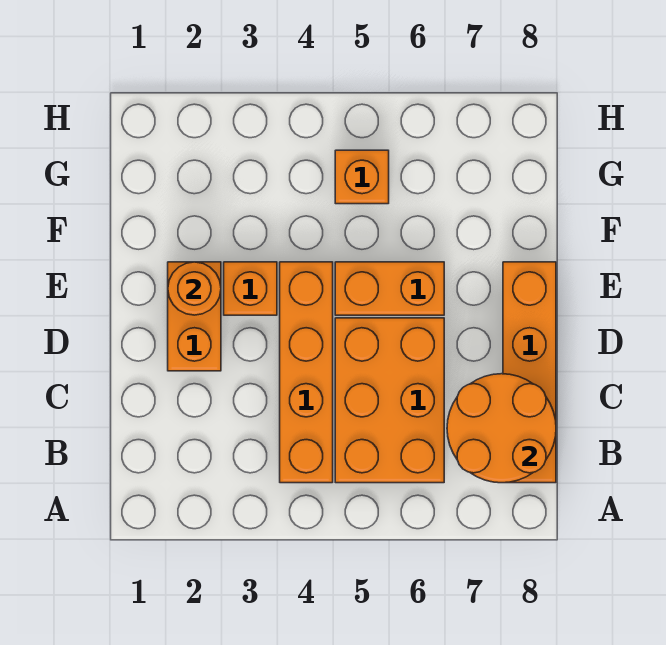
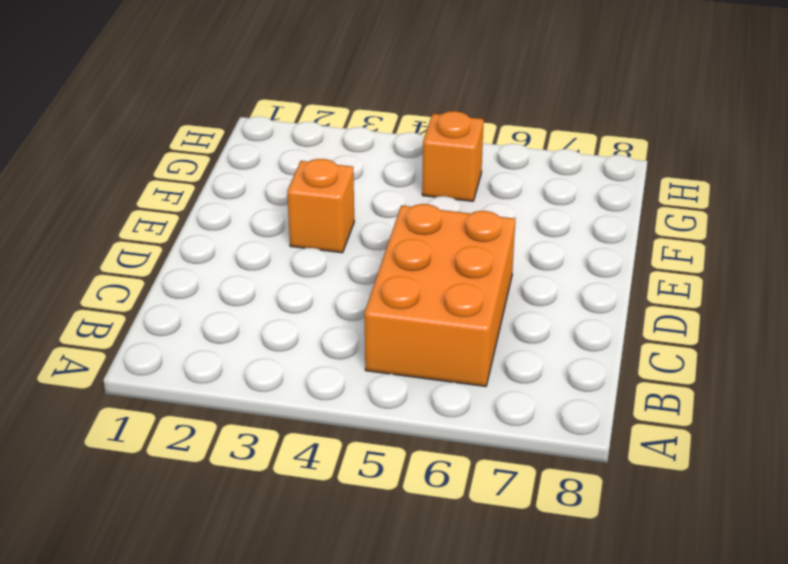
none -> orange brick B4:E4 level 1
none -> orange brick B8:E8 level 1

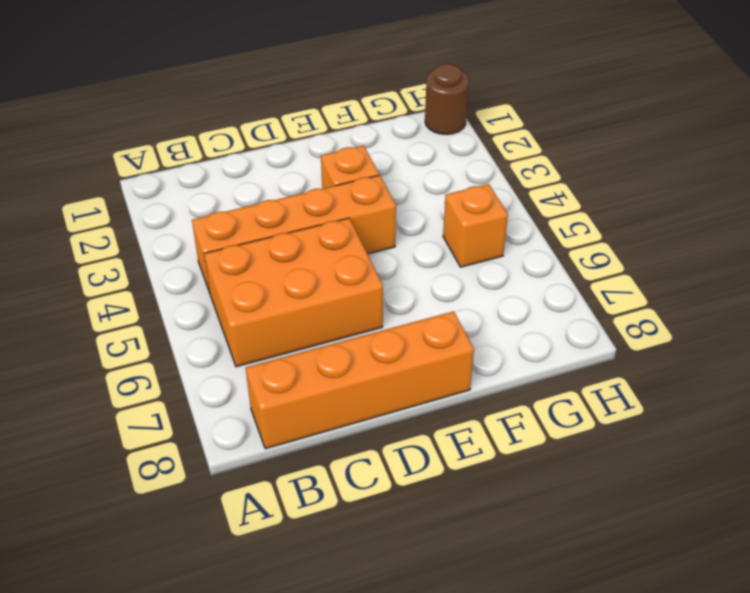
brown round brick H1 level 1 -> none
none -> orange brick D2:E2 level 1
none -> orange brick E5:E6 level 1

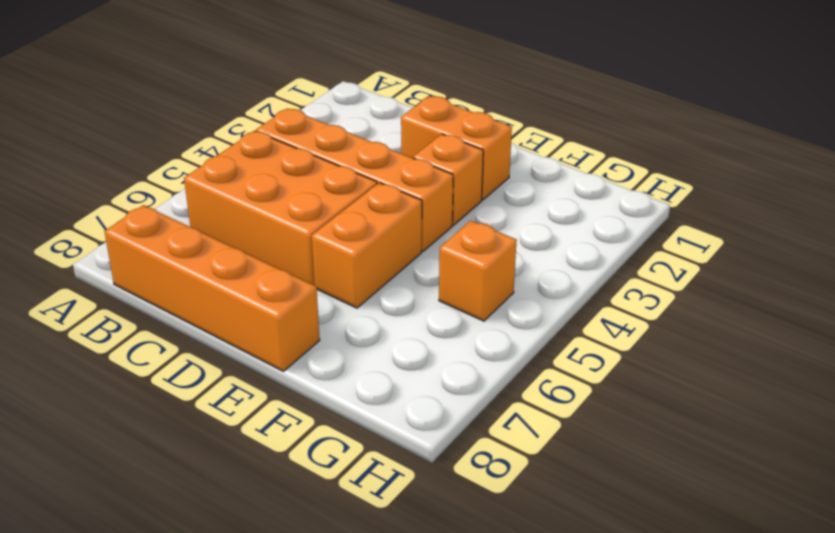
none -> orange round brick B7:C8 level 2
none -> orange round brick E2 level 2

